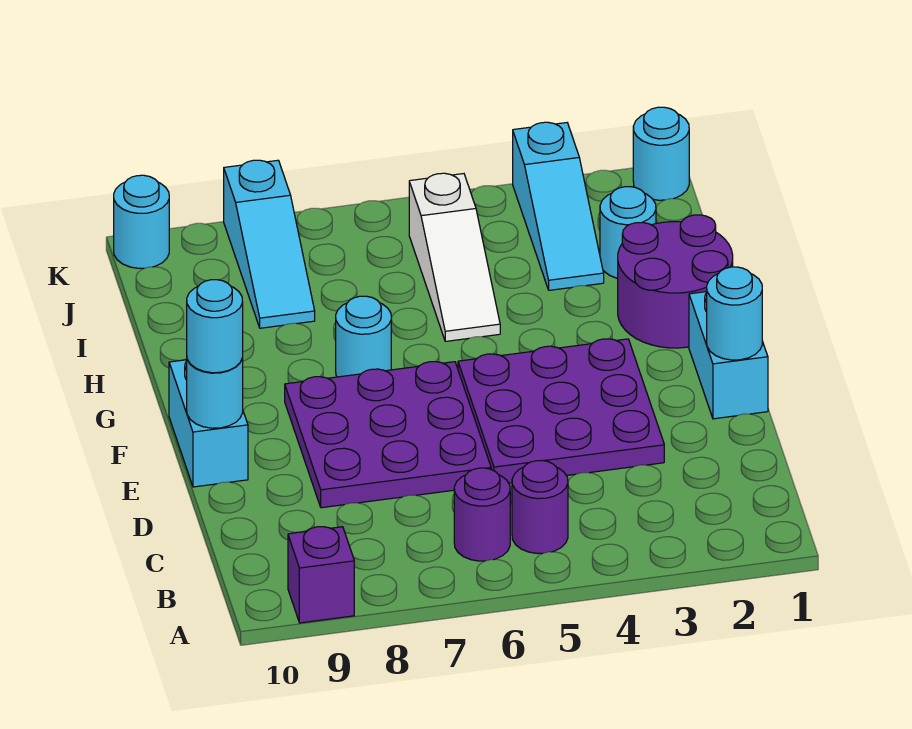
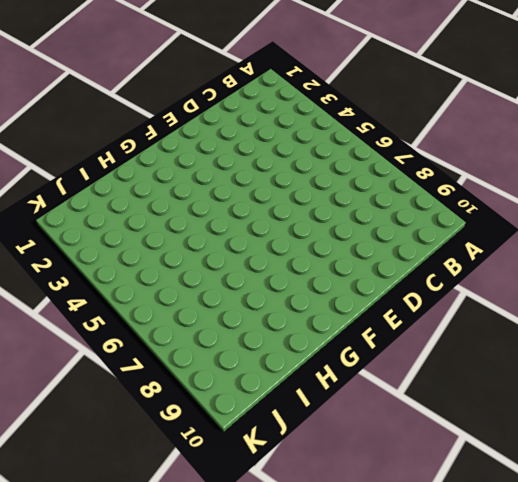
none -> purple brick A9 level 1
none -> purple round brick B5 level 1
none -> purple round brick B6 level 1

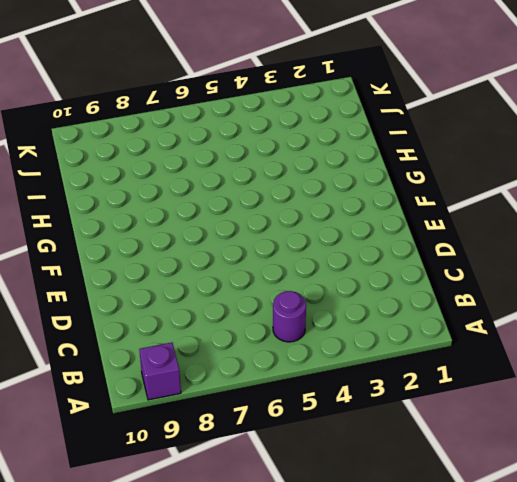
none -> purple round brick B6 level 1
none -> purple plate D3:F5 level 1
none -> purple plate D6:F8 level 1

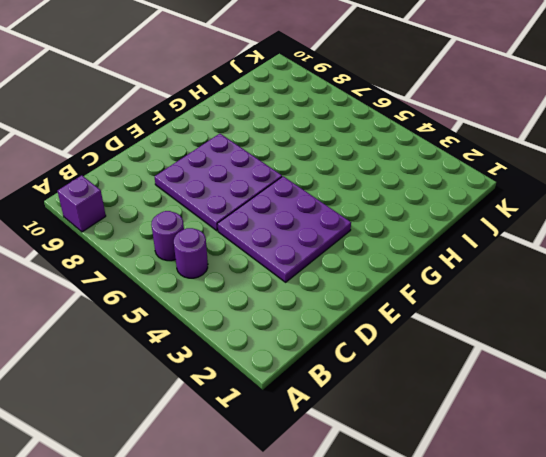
none -> cyan brick E1:F1 level 1
none -> cyan brick E10:F10 level 1
none -> purple round brick G1:H2 level 1

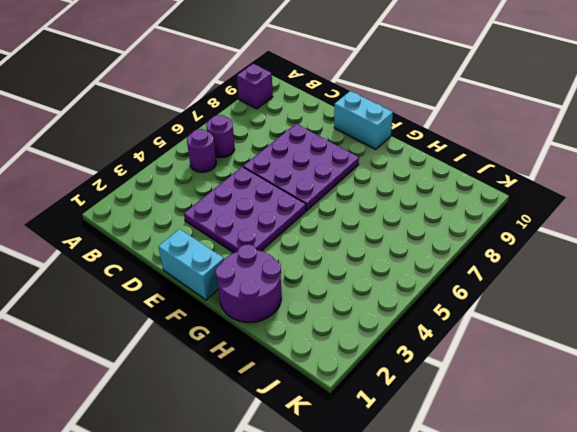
none -> cyan round brick G7 level 1
none -> white slope H5:J5 level 1 top J
none -> cyan round brick I2 level 1

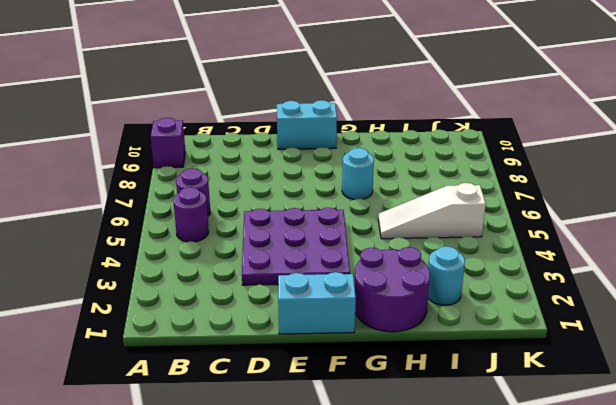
none -> purple plate D6:F8 level 1
none -> cyan slope I3:K3 level 1 top K
none -> cyan slope I8:K8 level 1 top K

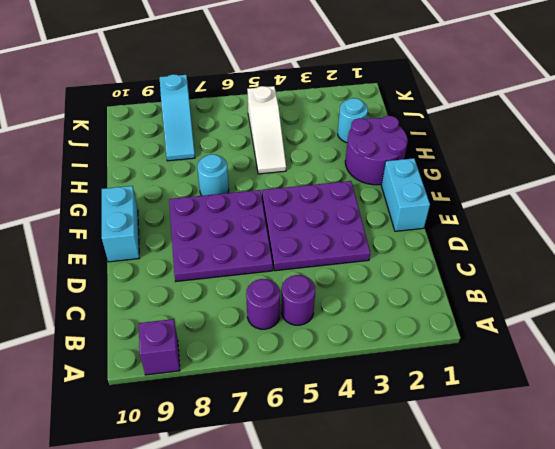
none -> cyan slope I3:K3 level 1 top K
none -> cyan round brick K1 level 1
none -> cyan round brick K10 level 1

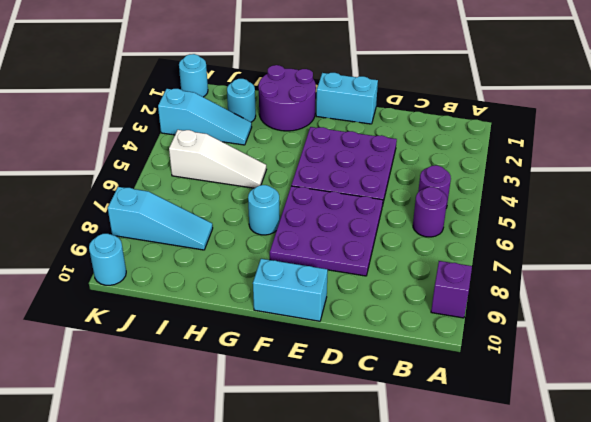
none -> cyan round brick E1 level 2
none -> cyan round brick E10 level 2
none -> cyan round brick E10 level 3

